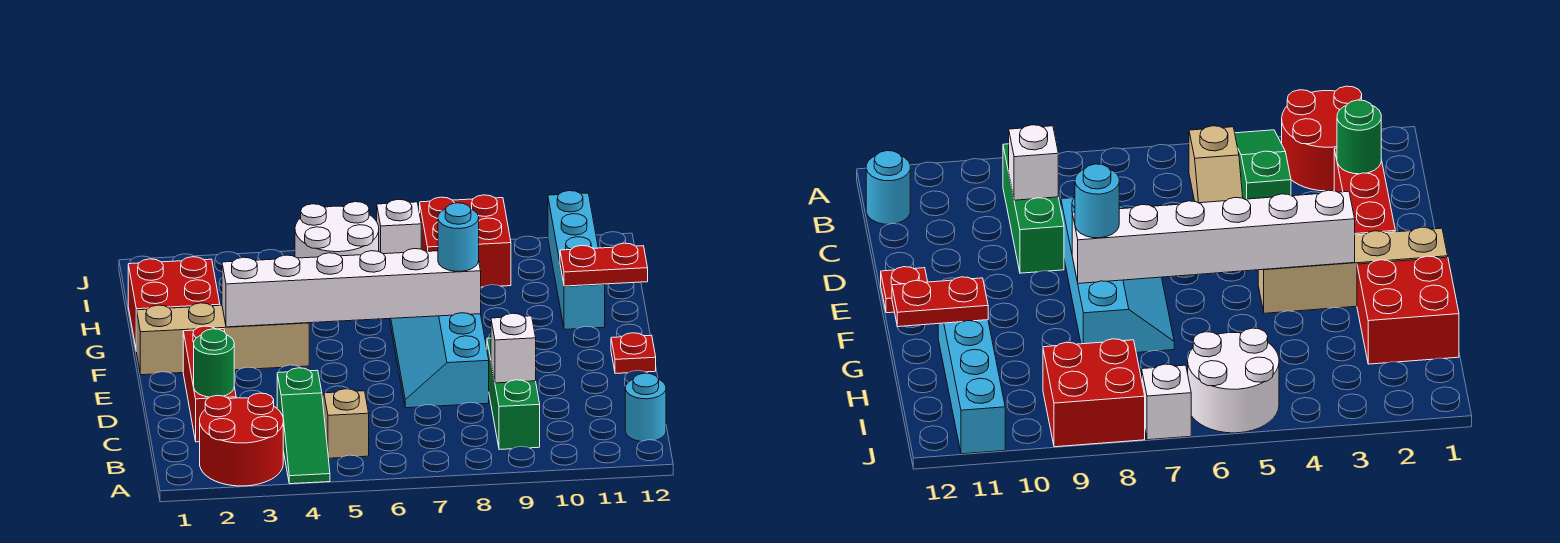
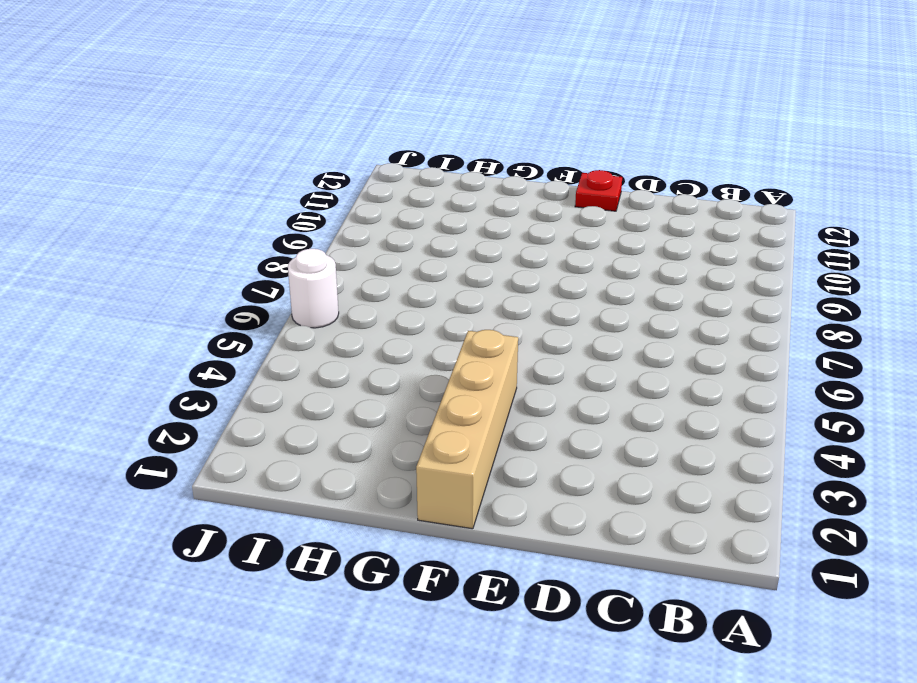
white round brick J6 level 1 -> white round brick I5:J6 level 1
none -> red round brick A2:B3 level 1
none -> green slope A4:C4 level 1 top C
none -> tan slope B5:C5 level 1 top B

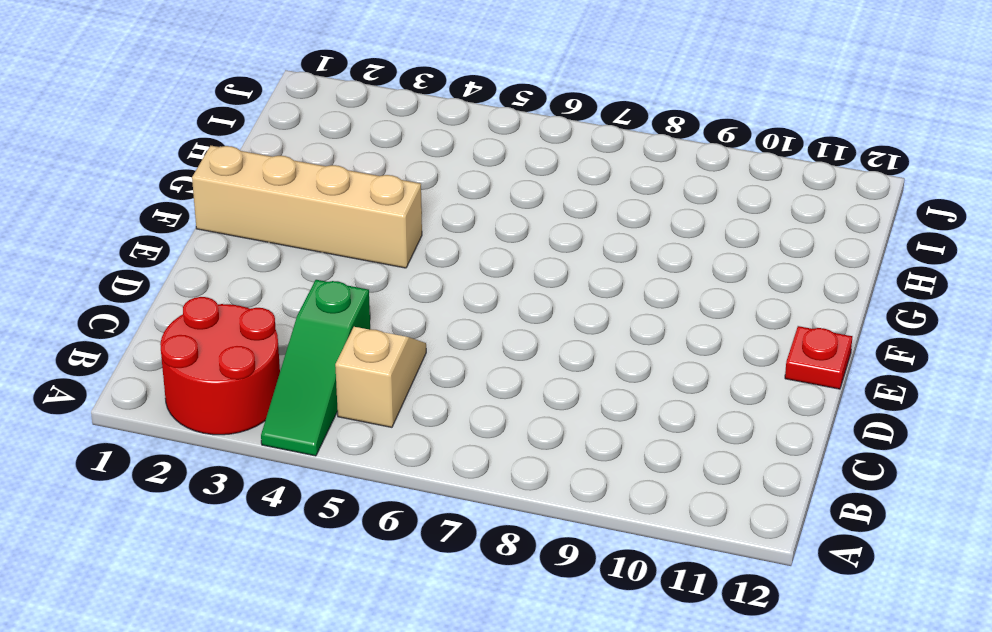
none -> green brick B9:D9 level 1
none -> cyan round brick B12 level 1
none -> red brick C2:E2 level 1

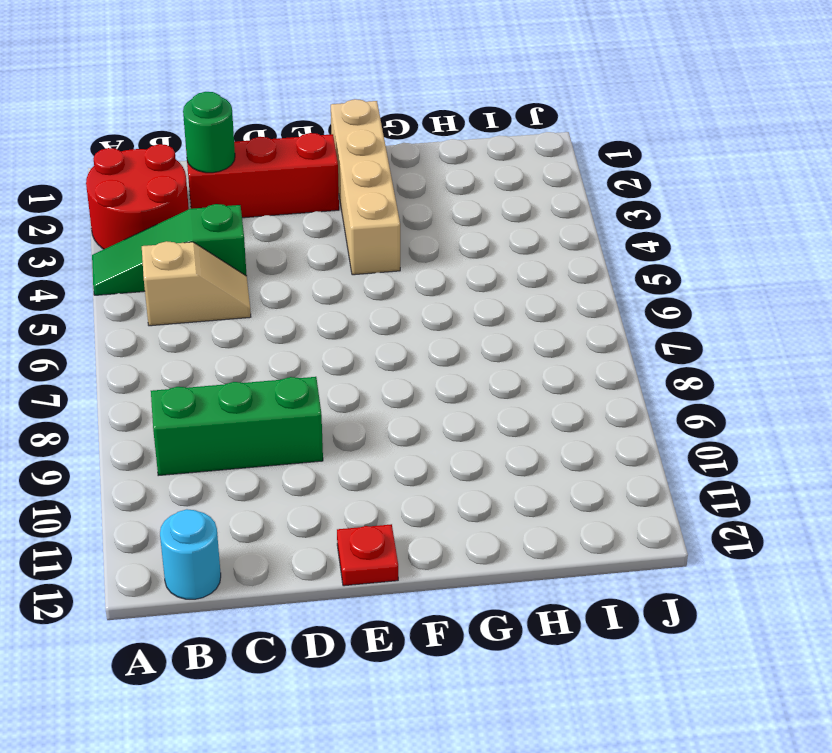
none -> cyan slope D7:G8 level 1 top 8
none -> red brick G1:H2 level 1
none -> cyan brick G11:J11 level 1

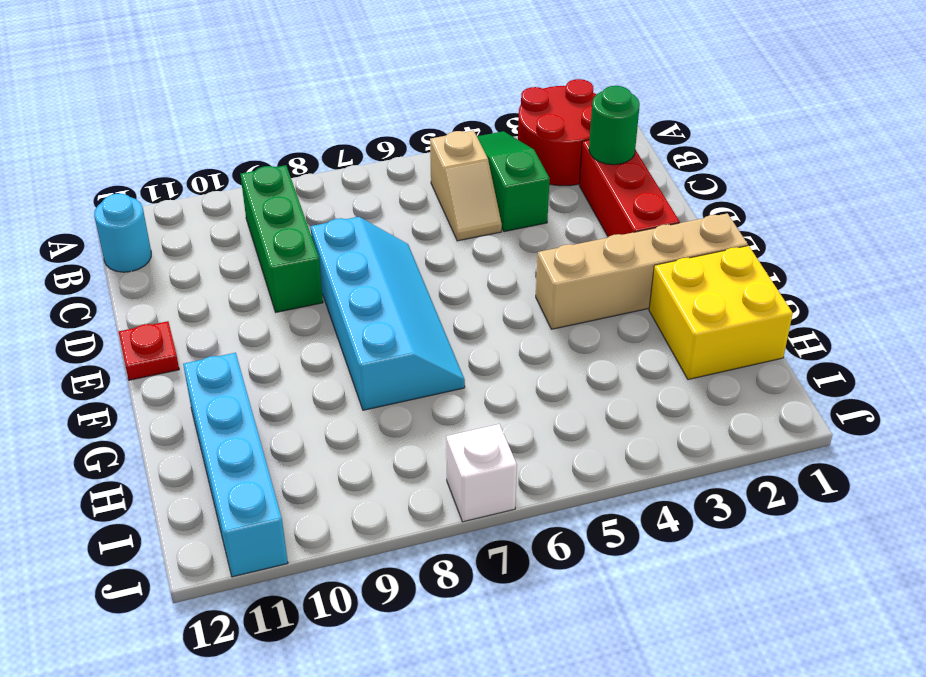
yellow brick G1:H2 level 1 -> red brick G1:H2 level 1
none -> white round brick I5:J6 level 1
none -> red brick I8:J9 level 1
none -> white brick C9 level 2

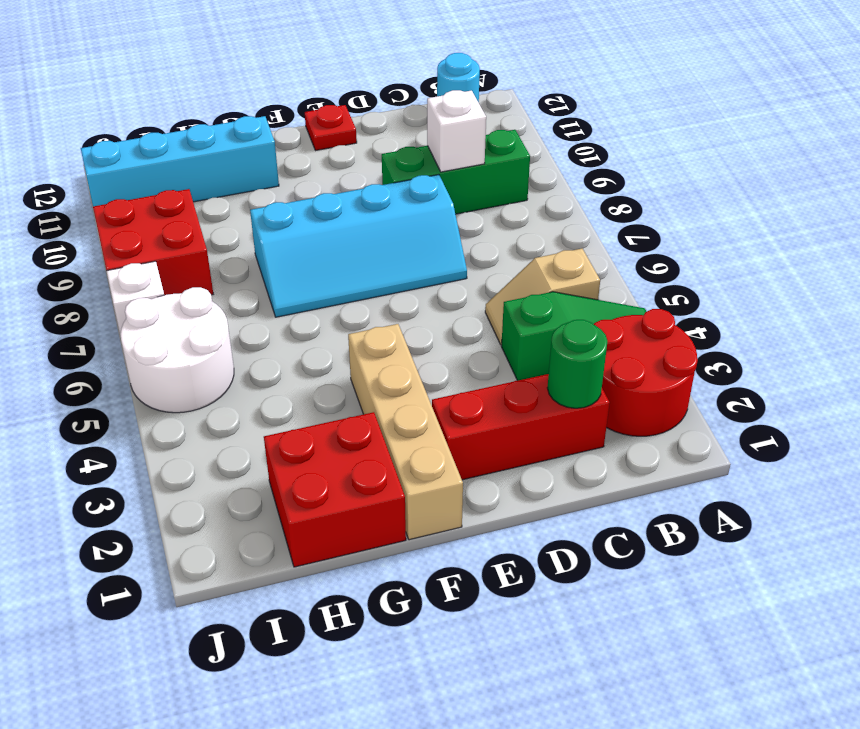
none -> white brick F3:F8 level 2
none -> red plate G11:G12 level 2
none -> cyan round brick F8 level 3

